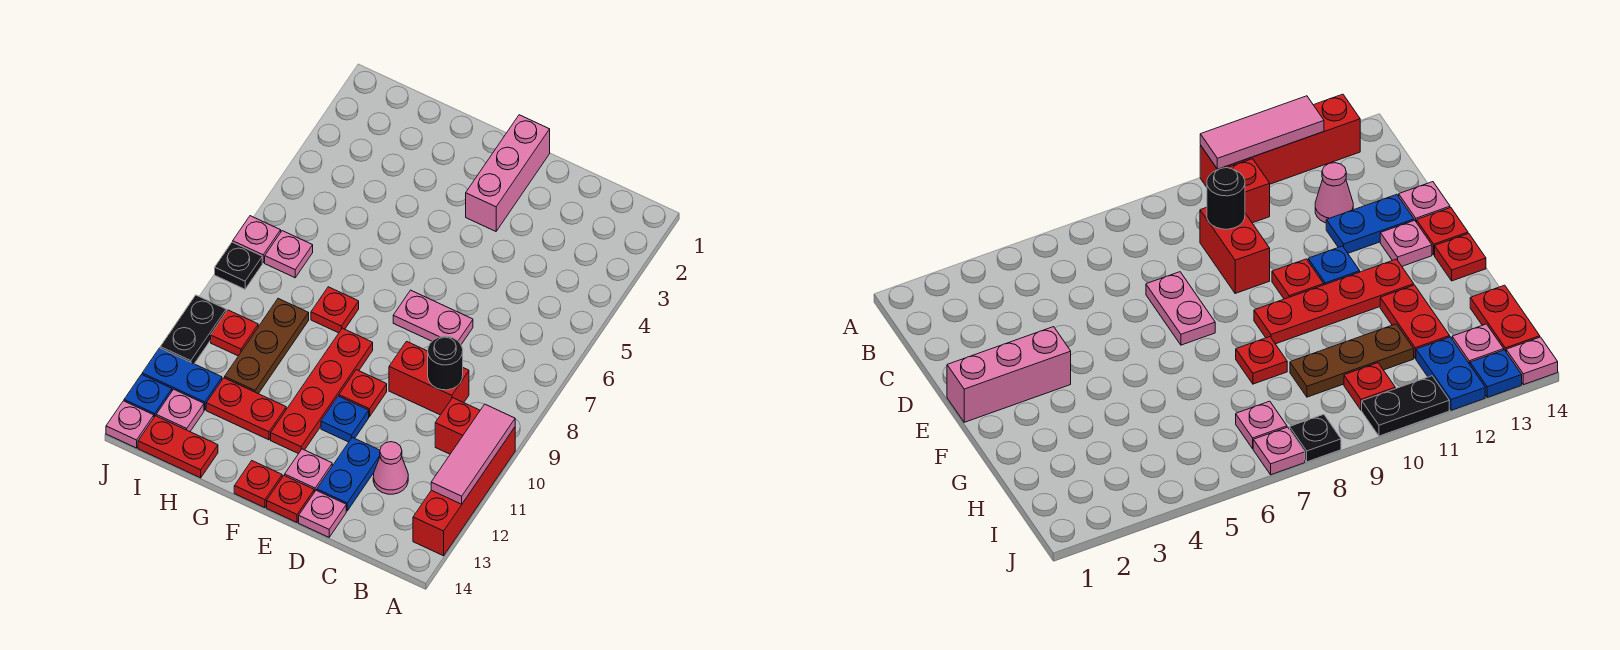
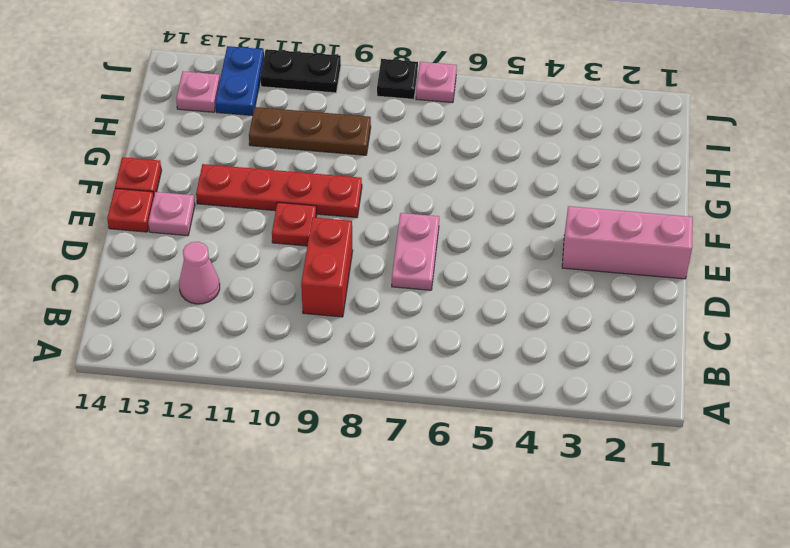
none -> red brick A10:A13 level 1
none -> red brick B10 level 1
none -> blue plate D12:D13 level 1

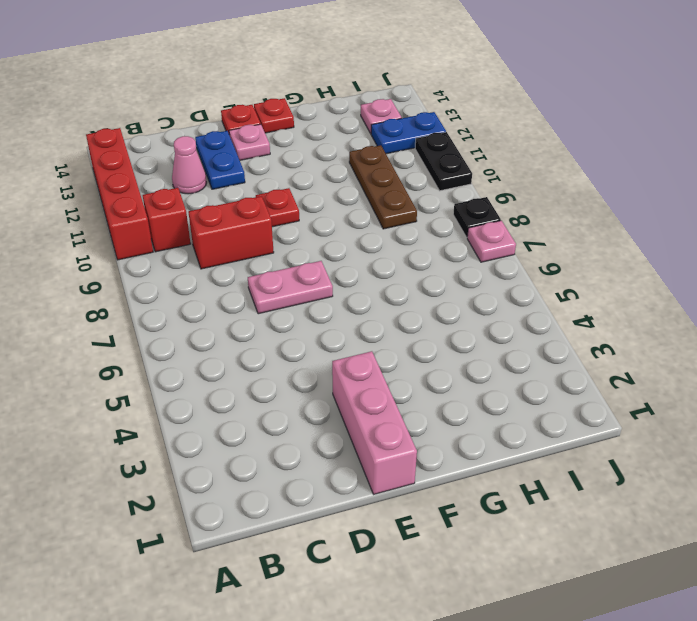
none -> pink plate D14 level 1
none -> blue plate E11 level 1
none -> red plate F9:F12 level 1

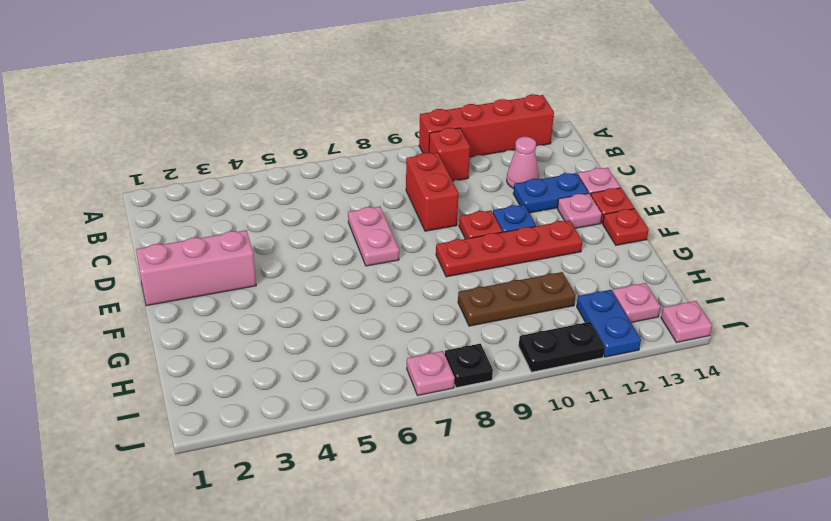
none -> red plate G8 level 1
none -> red plate G12:H12 level 1
none -> red plate H14:I14 level 1

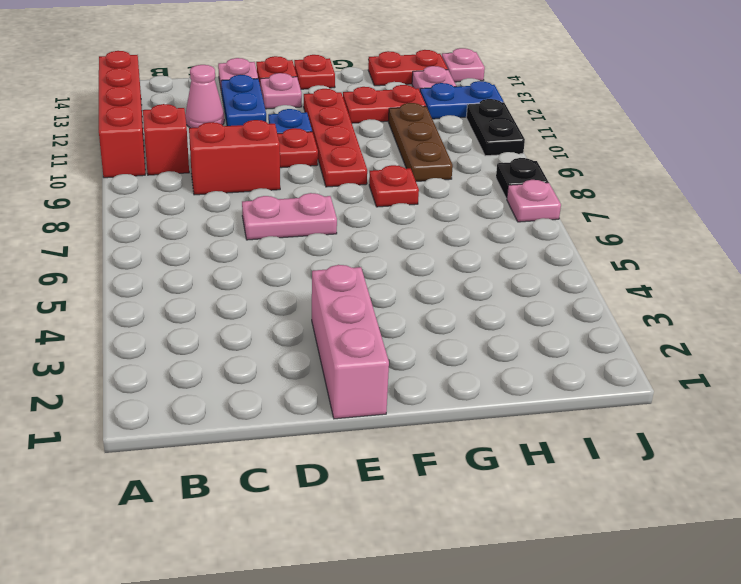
none -> pink plate I7 level 1
none -> red plate I10 level 1
none -> blue plate J13 level 1

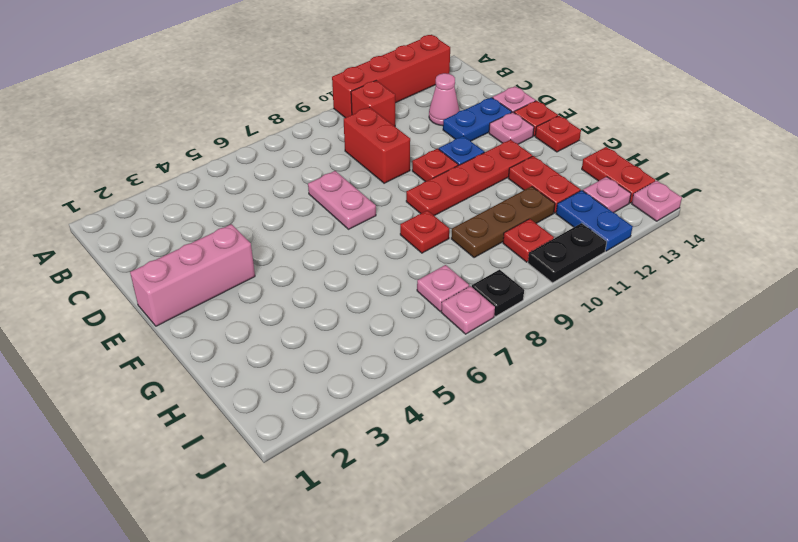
none -> blue plate J13 level 1
none -> pink tile A10:A12 level 2
none -> black round brick C9 level 2

